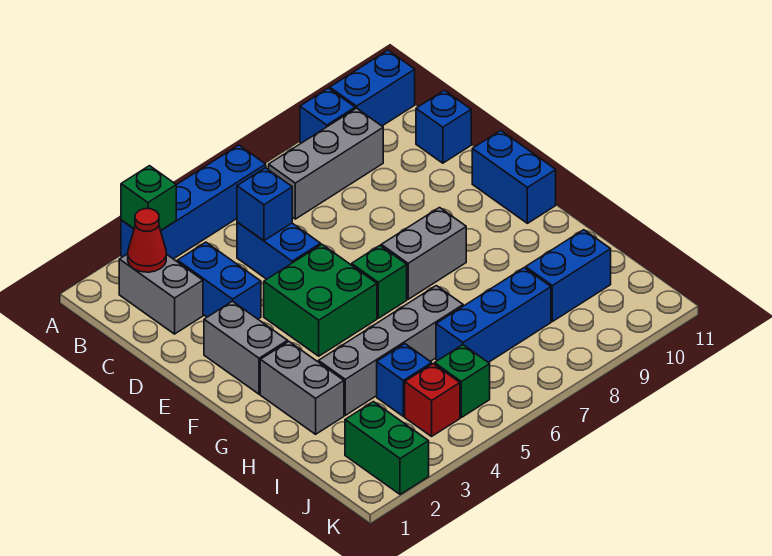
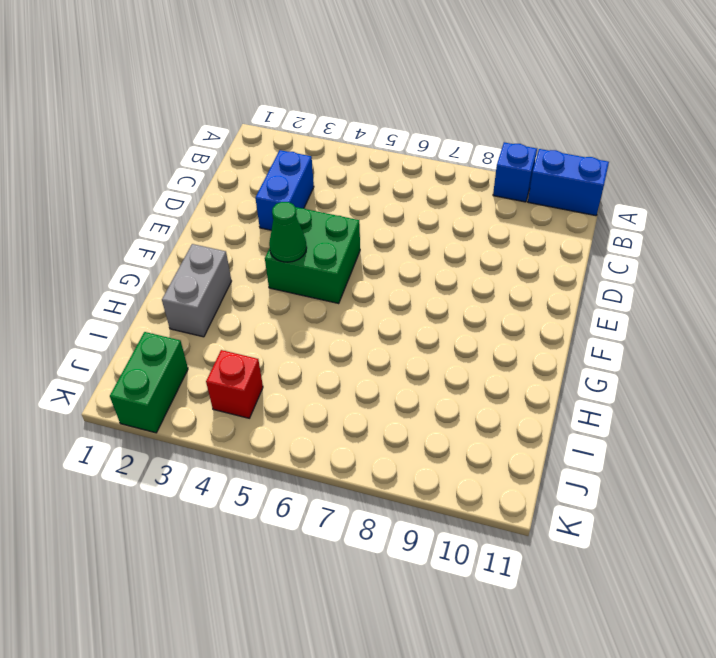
green cone F4 level 2 -> none
none -> blue brick A3:A6 level 1
none -> grey brick B2:C2 level 1
none -> grey brick B7:B9 level 1

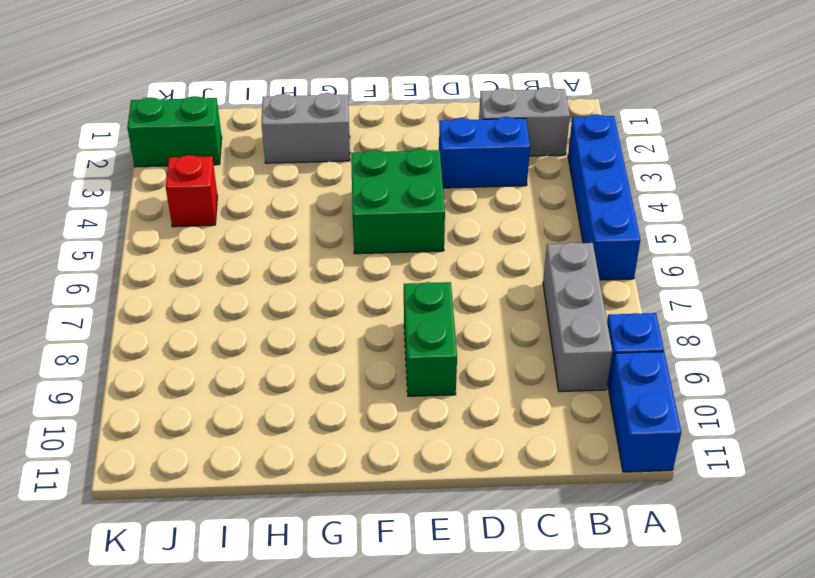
green brick E8:E9 level 1 -> none
none -> blue brick C5:D5 level 1
none -> blue brick C11 level 1
none -> grey brick E2:F2 level 1

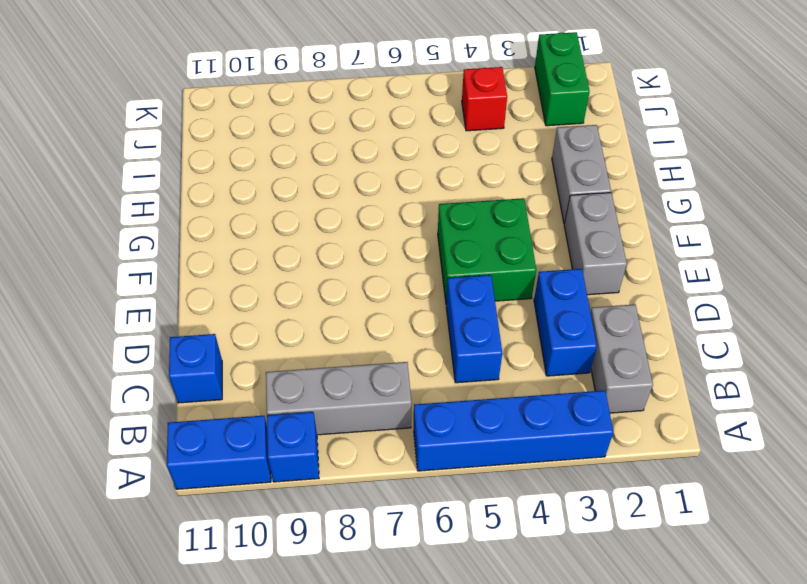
none -> blue brick E11:F11 level 1
none -> green brick F6 level 1
none -> grey brick F7:F8 level 1

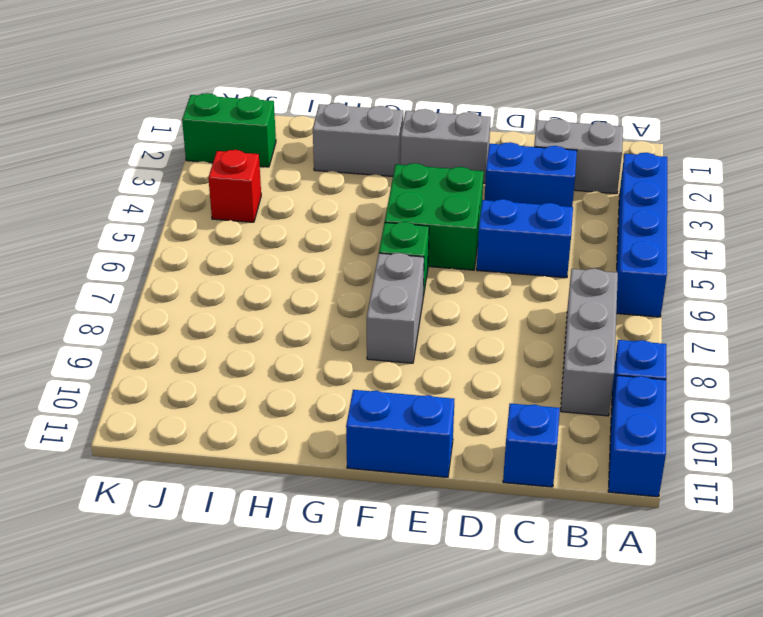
none -> grey brick H3:H6 level 1
none -> blue brick I4 level 1
none -> blue brick I6:I8 level 1

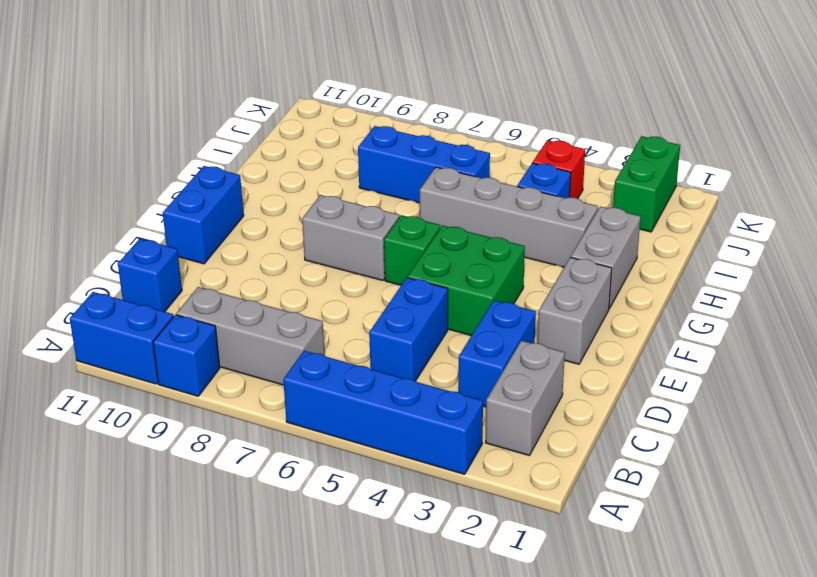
none -> blue brick I9:I10 level 1
none -> green brick J5 level 1
none -> green brick A3 level 2

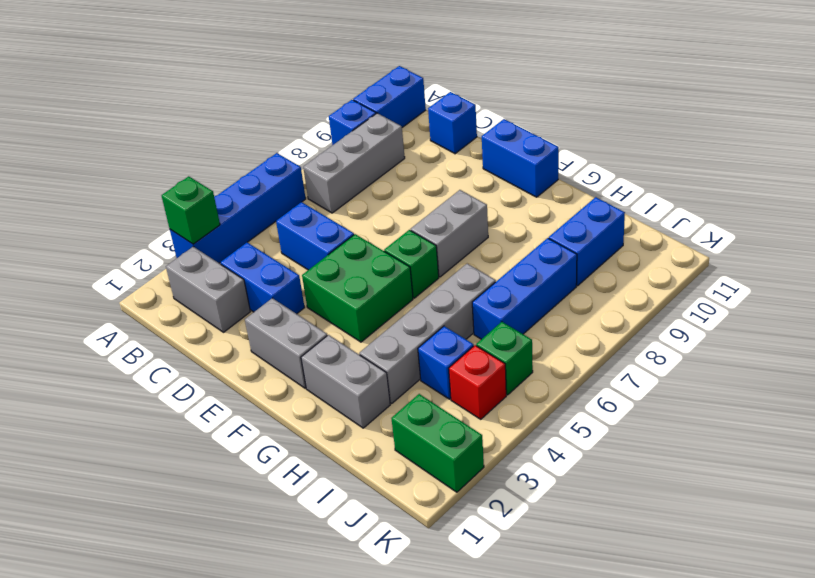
none -> red cone B2 level 2
none -> blue brick C5 level 2

